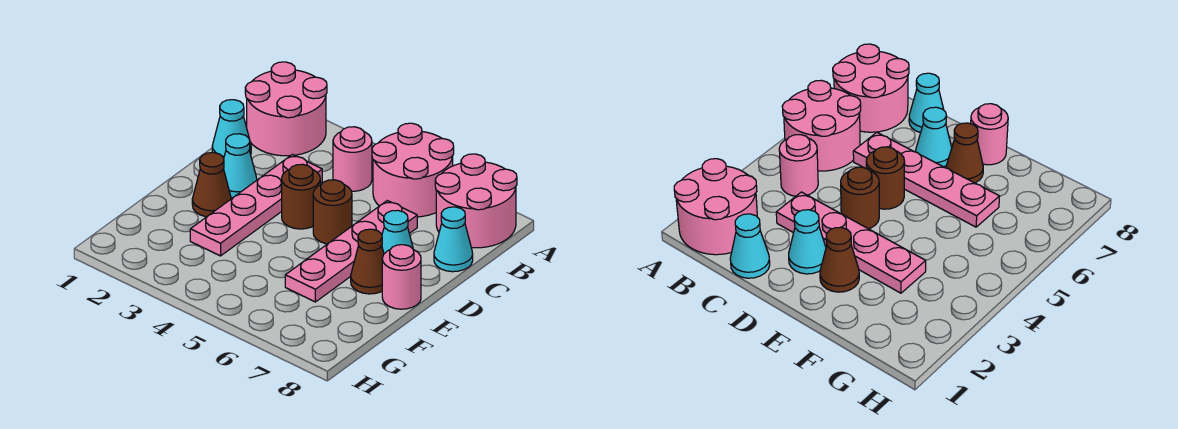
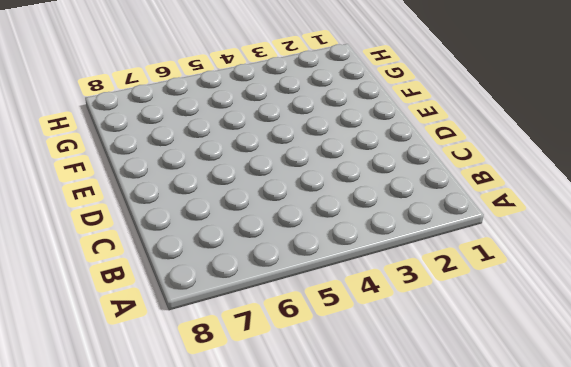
none -> pink round brick A1:B2 level 1
none -> pink round brick A5:B6 level 1
none -> pink round brick A7:B8 level 1

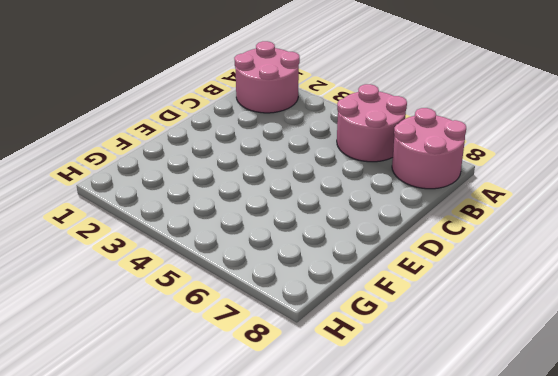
none -> pink round brick B4 level 1
none -> cyan cone C1 level 1
none -> pink plate C3:F3 level 1

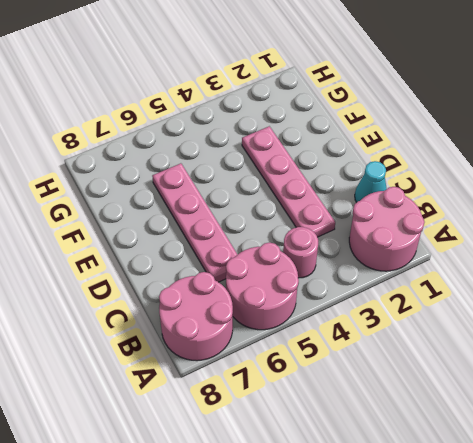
none -> cyan cone C8 level 1
none -> cyan cone D2 level 1
none -> brown round brick D4 level 1

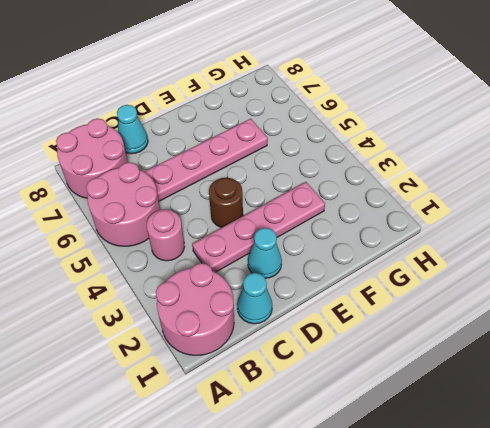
none -> brown round brick D5 level 1
none -> cyan cone D7 level 1
none -> brown cone E2 level 1

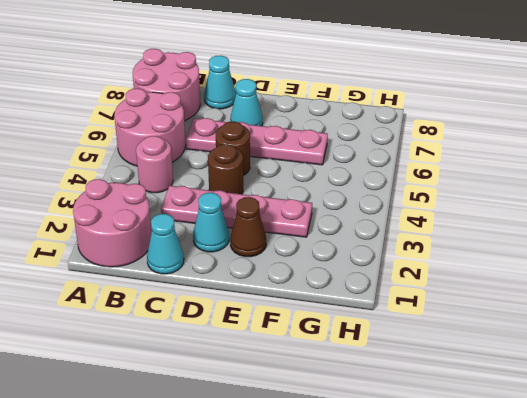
none -> brown cone E7 level 1
none -> pink round brick E8 level 1

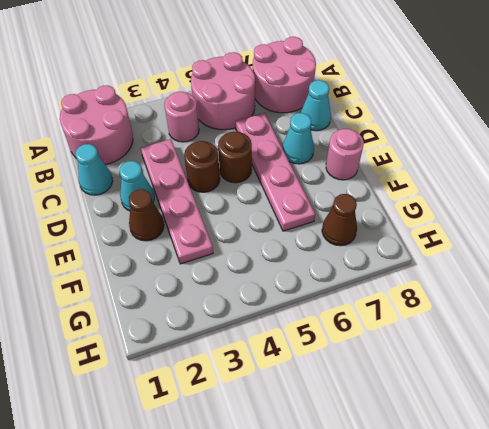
brown cone G7 level 1 -> brown cone E7 level 1

